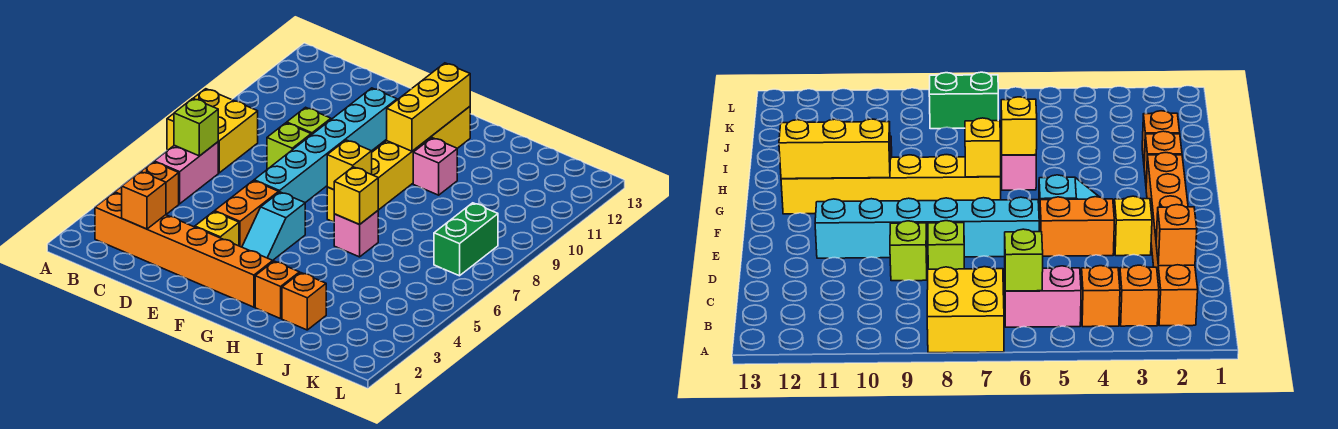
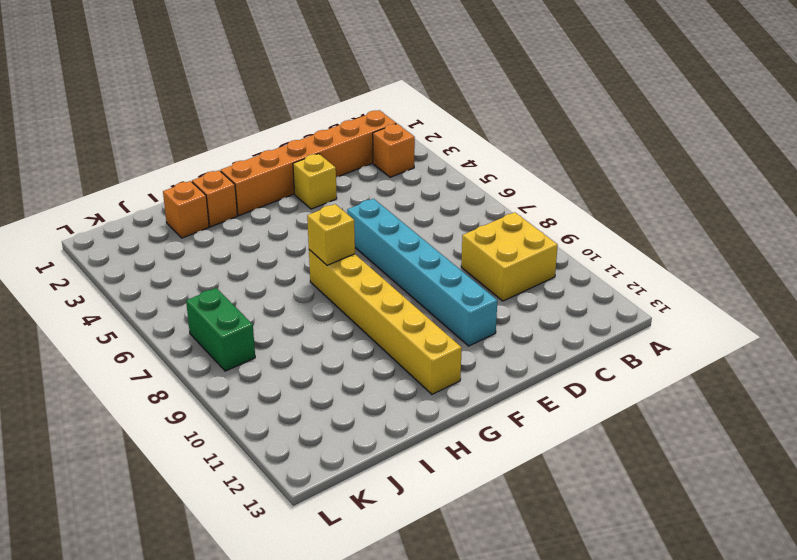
yellow brick B9:C10 level 1 -> yellow brick A7:B8 level 1
none -> orange brick B4 level 1
none -> pink brick B5:B6 level 1
none -> lime brick D8 level 1

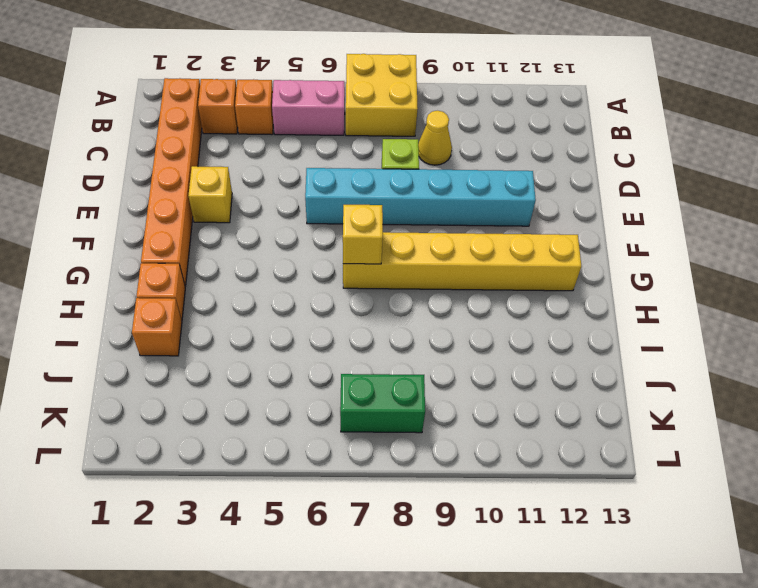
yellow cone C9 level 1 -> none
none -> lime brick D9 level 1
none -> orange brick E4:E5 level 1
none -> cyan slope F4:F5 level 1 top 5

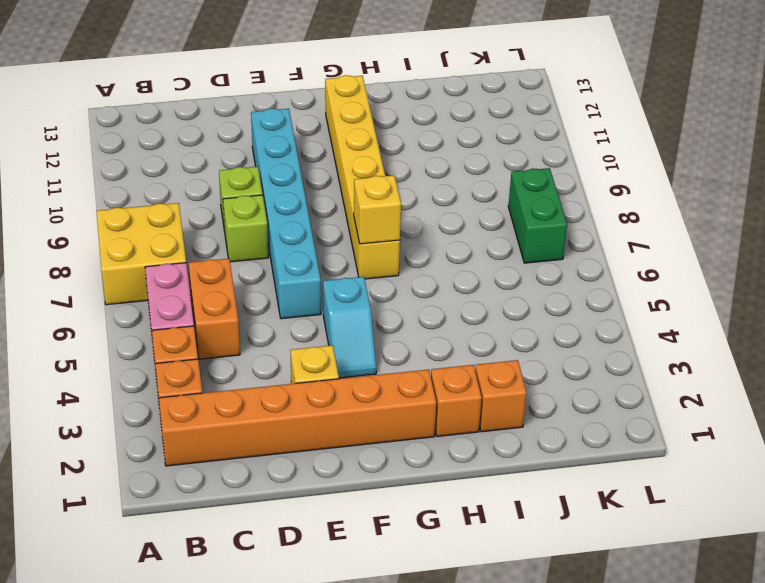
orange brick C5:C6 level 1 -> orange brick E4:E5 level 1
none -> pink brick H6 level 1
none -> pink brick H10 level 1
none -> lime brick B6 level 2

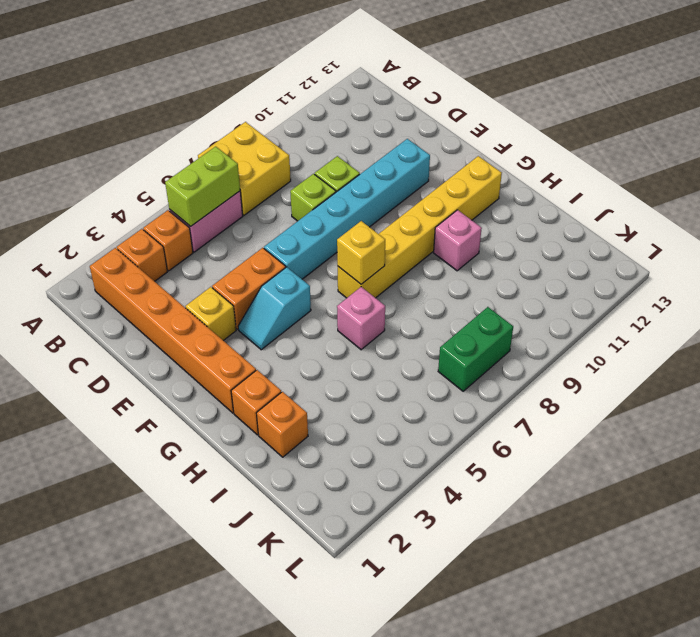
lime brick B5:B6 level 2 -> lime brick B6 level 2
none -> orange brick C2 level 2
none -> yellow brick G10:G12 level 2
none -> yellow brick H6 level 2

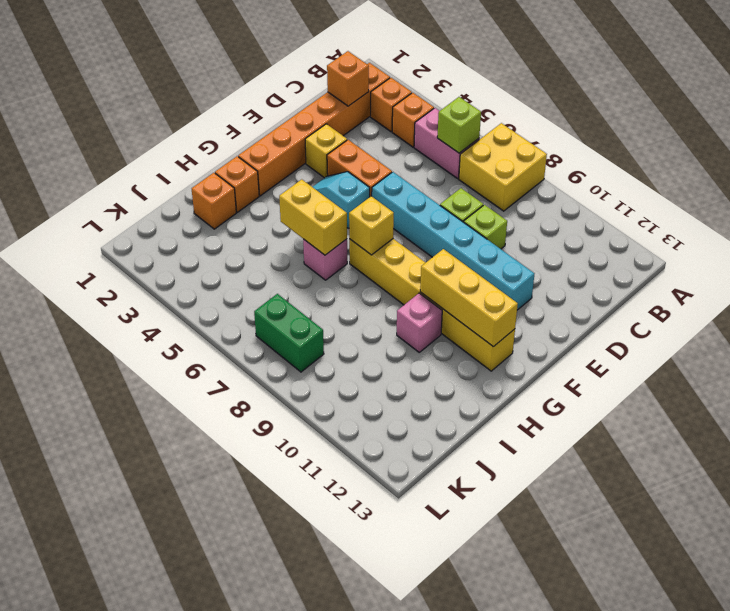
yellow brick H5:H6 level 2 -> yellow brick H6 level 2

